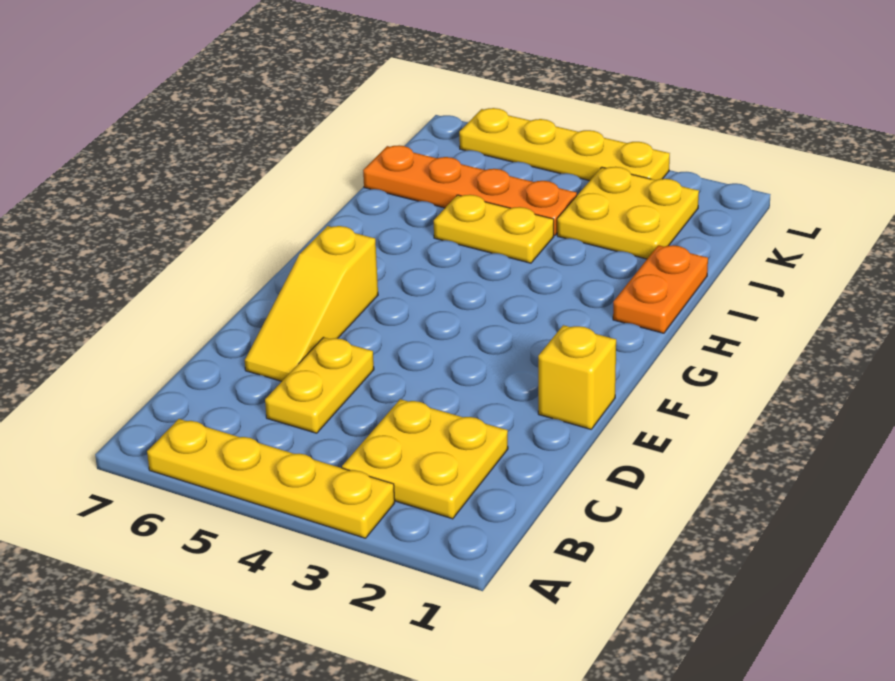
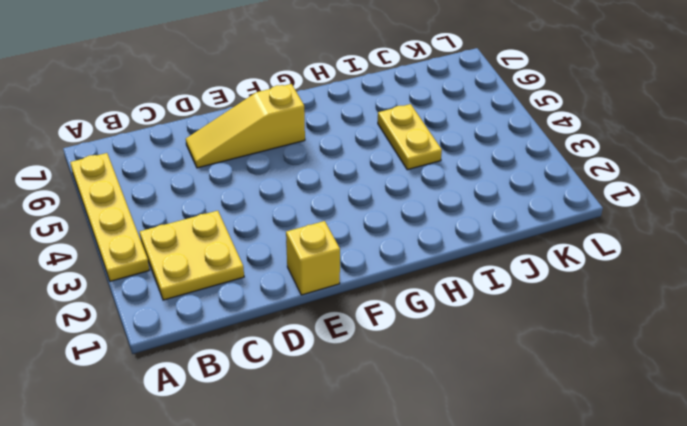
none -> yellow plate C5:D5 level 1
none -> orange plate H1:I1 level 1

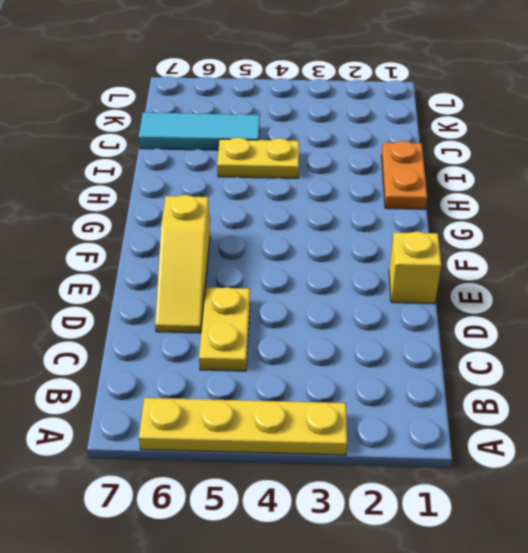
cyan tile J5:J7 level 1 -> orange plate J4:J7 level 1
none -> yellow plate B2:C3 level 1
none -> yellow plate J2:K3 level 1

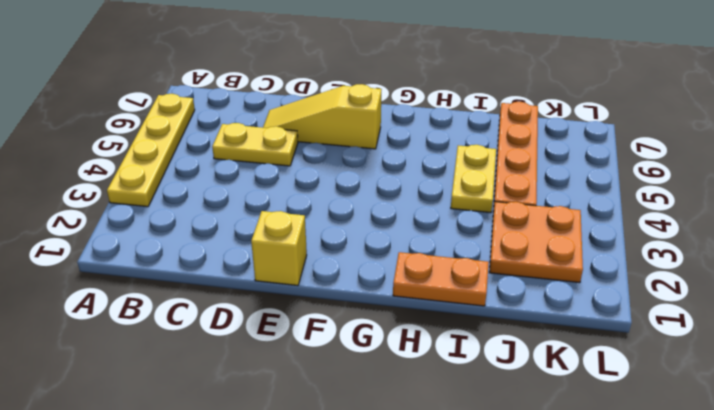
orange plate J2:K3 level 1 -> yellow plate J2:K3 level 1
none -> yellow plate B2:C3 level 1
none -> yellow plate L3:L6 level 1

